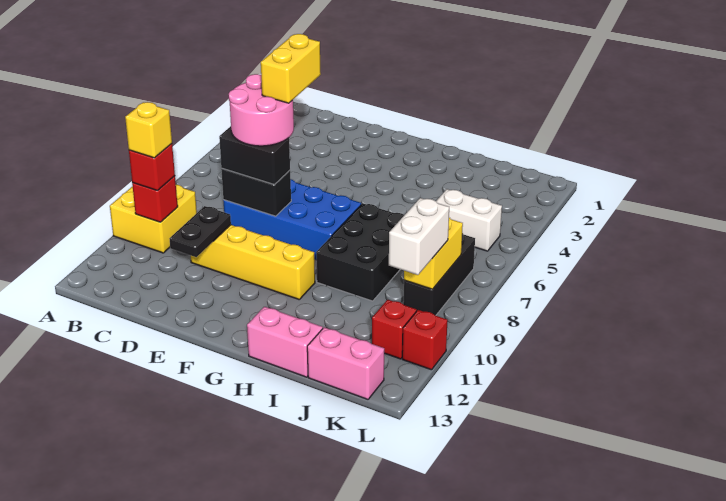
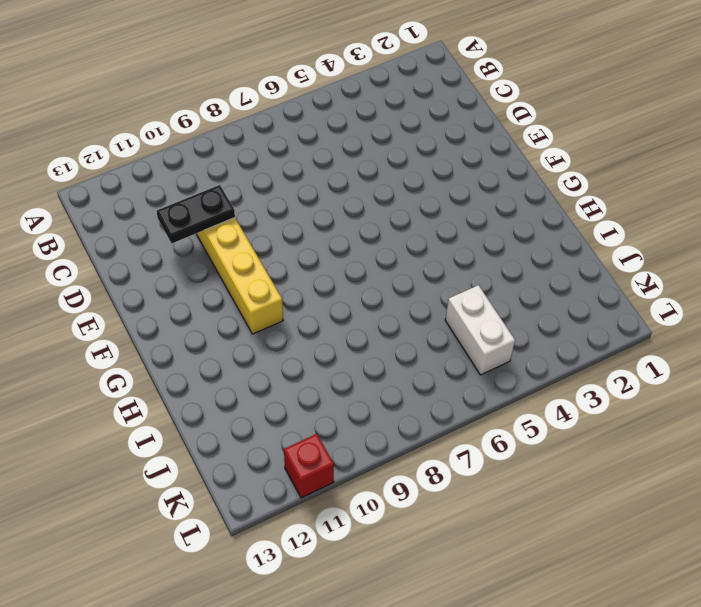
none -> yellow brick A9:B10 level 1
none -> blue brick D7:G8 level 1
none -> black brick H7:I9 level 1

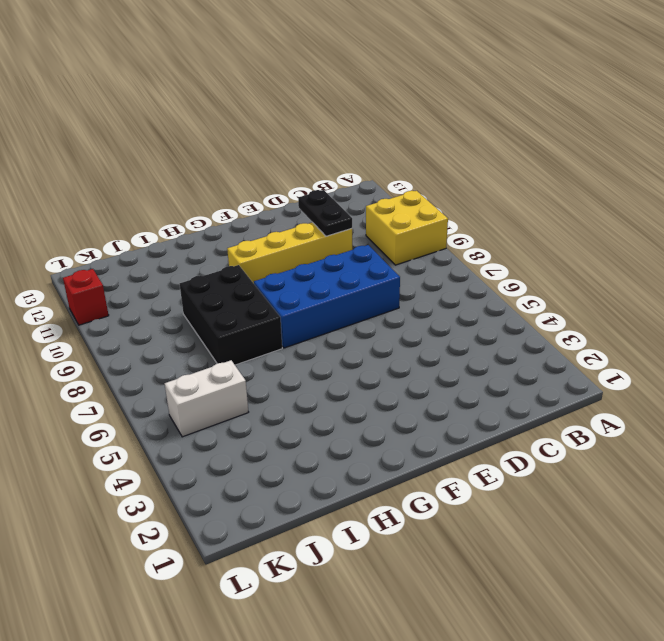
none -> pink brick H13:I13 level 1
none -> pink brick J13:K13 level 1
none -> black brick K7:K9 level 1

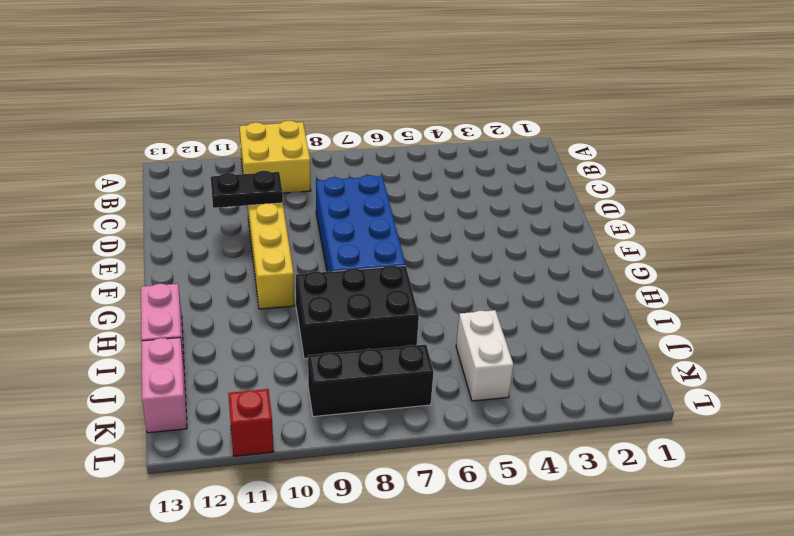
none -> red brick K11 level 1
none -> red brick B10 level 2
none -> black brick D8:E8 level 2

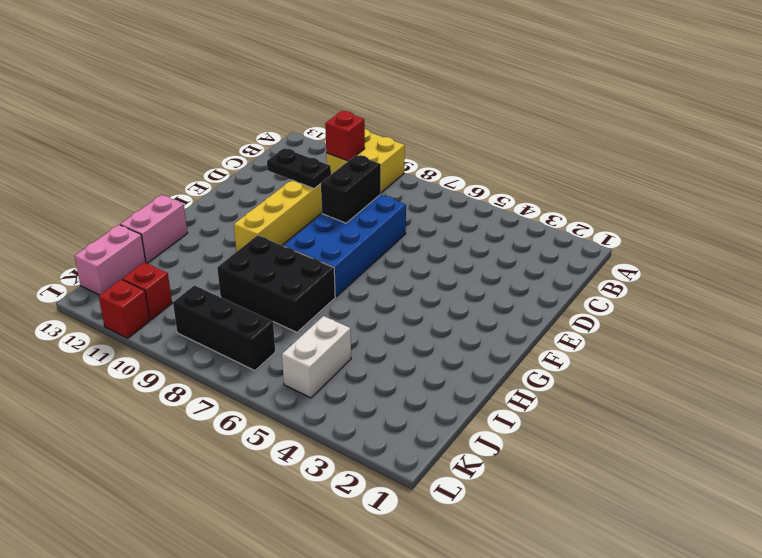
none -> yellow brick K8:K9 level 2
none -> red brick B10 level 3
none -> black brick D8:E8 level 3

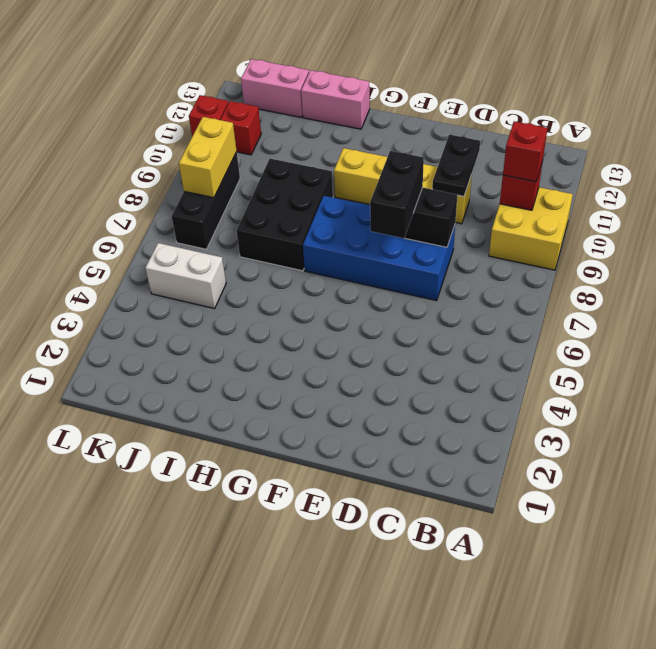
black brick E7:E8 level 3 -> black brick D8:E8 level 3
none -> white brick K9:K10 level 3
none -> yellow brick B10 level 4
none -> pink round brick D7:E8 level 4

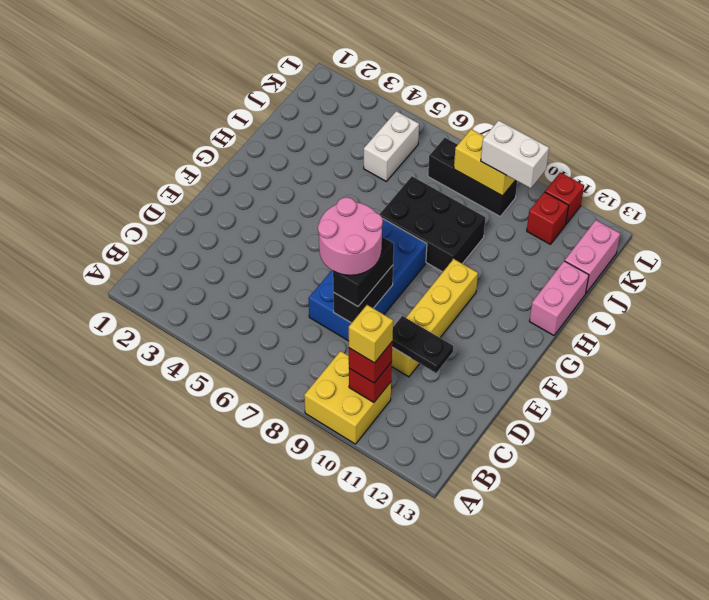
none -> yellow brick E6:E7 level 5

